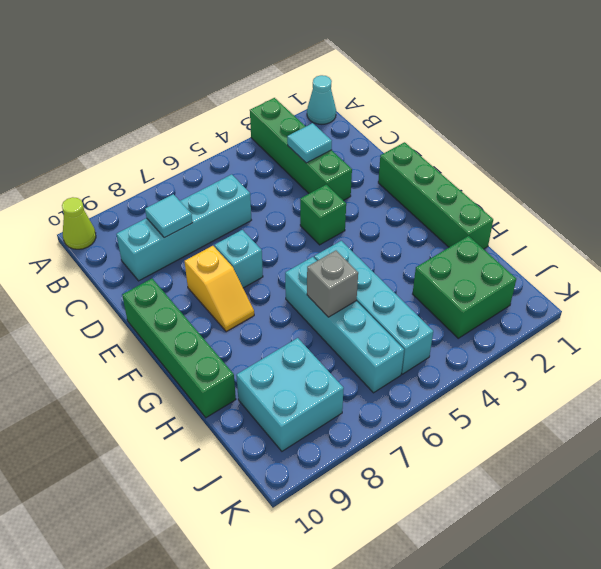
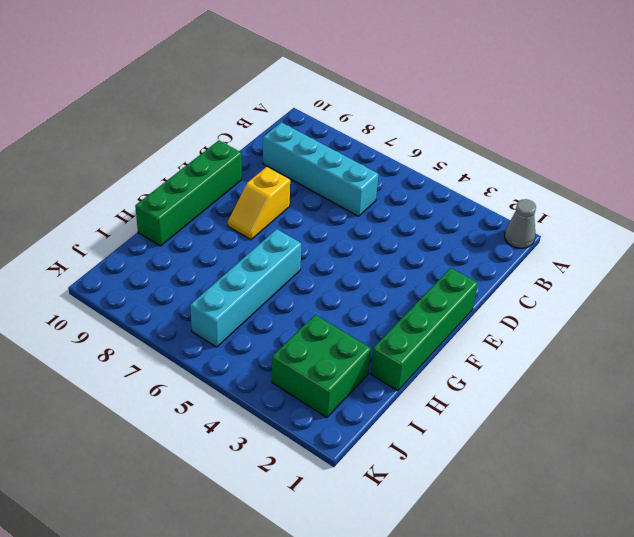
grey cone A1 level 1 -> cyan cone A1 level 1
none -> green brick A3:D3 level 1
none -> lime cone A10 level 1
none -> green brick E4 level 1

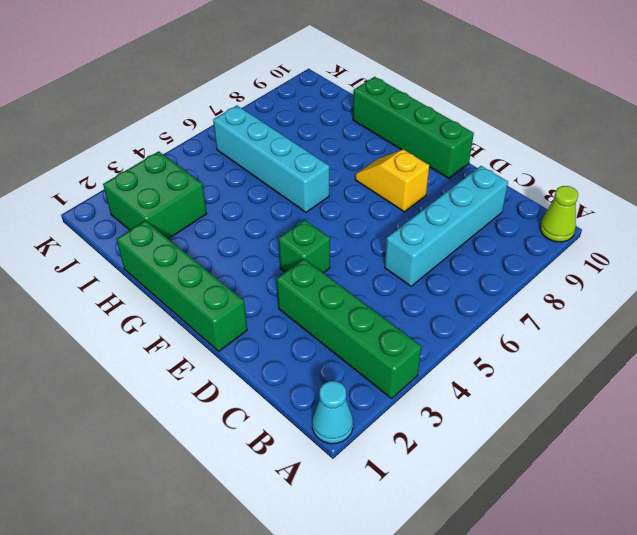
none -> cyan brick E7 level 1
none -> cyan brick G5:J5 level 1
none -> cyan brick I8:J9 level 1

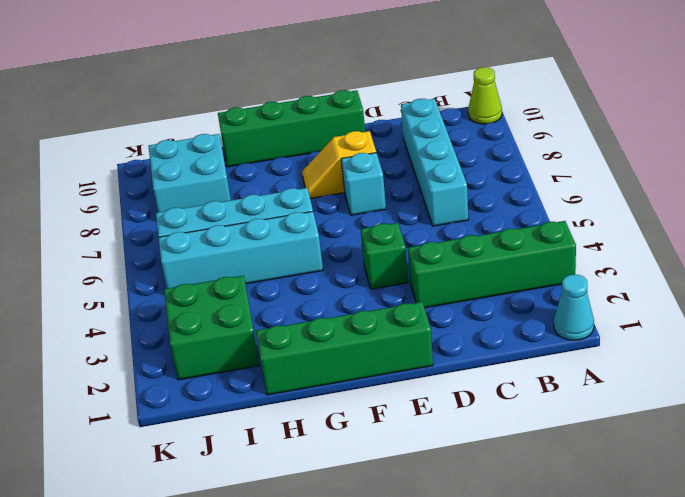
none -> cyan tile C3 level 2
none -> cyan tile C8 level 2
none -> grey brick H6 level 2

